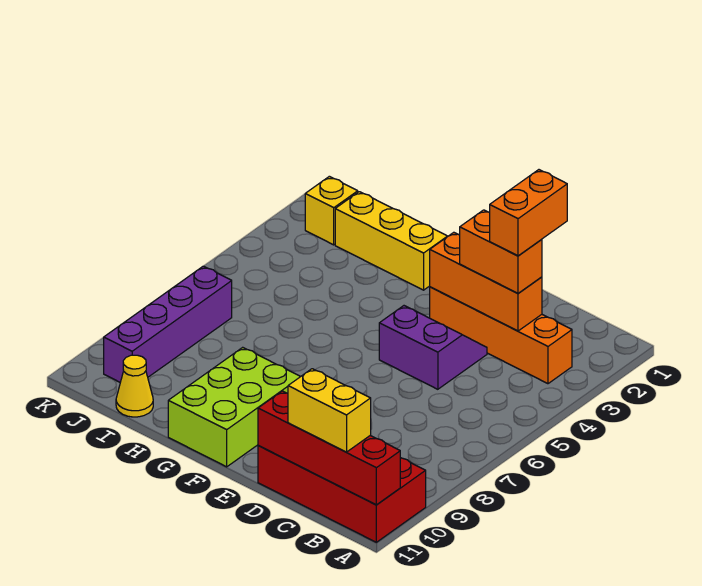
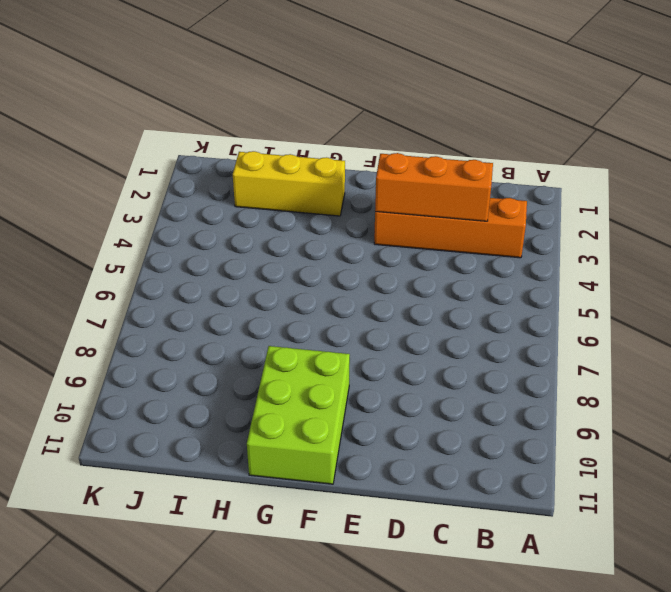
none -> red brick A10:D11 level 1
none -> purple slope D4:E5 level 1 top 5
none -> yellow cone I11 level 1

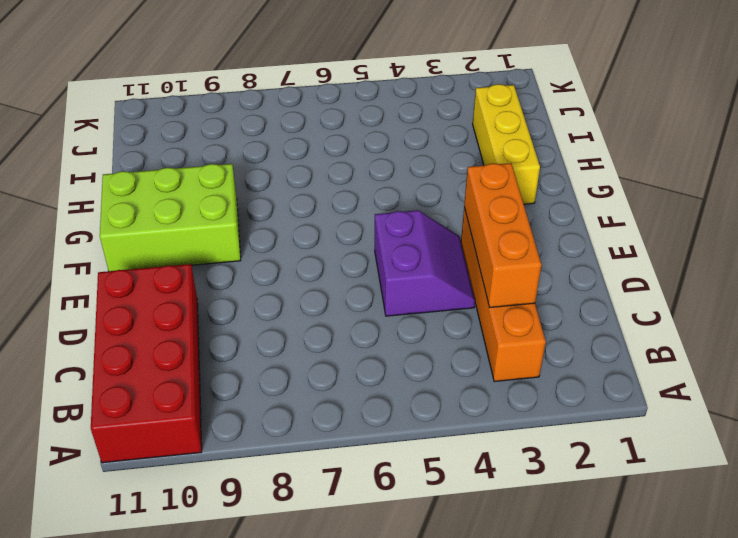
none -> yellow cone I11 level 1
none -> yellow brick J2 level 1
none -> purple brick J7:J10 level 1

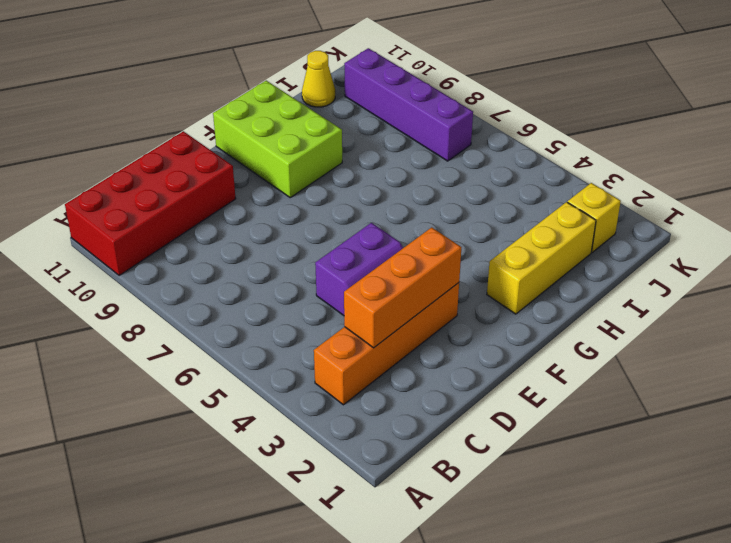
none -> red brick A11:D11 level 2
none -> yellow brick B11:C11 level 3
none -> orange brick C3:D3 level 3

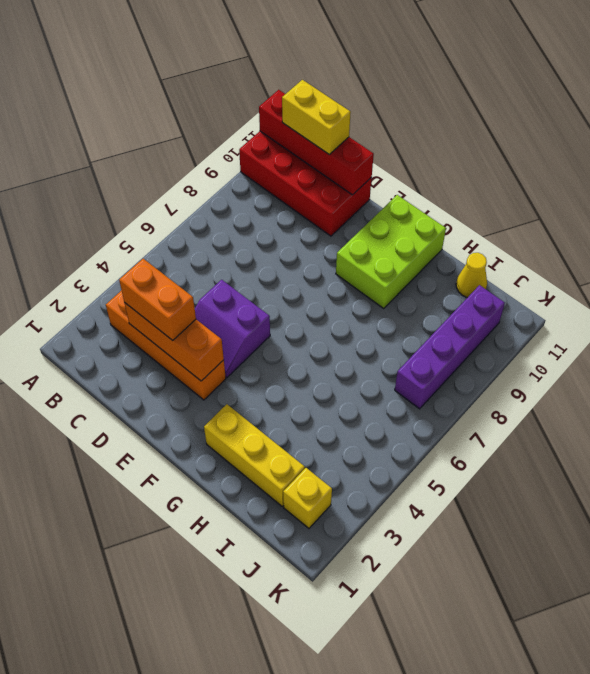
none -> orange brick C2:C3 level 4

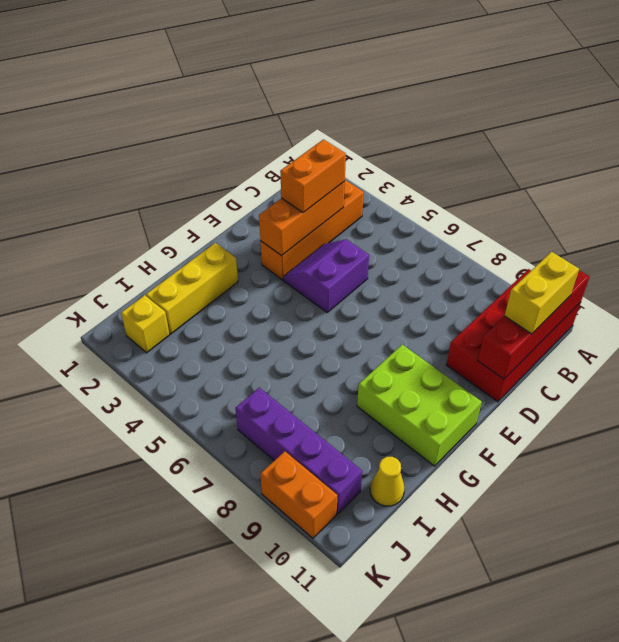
orange brick K9:K10 level 1 -> orange brick C2:C3 level 4

